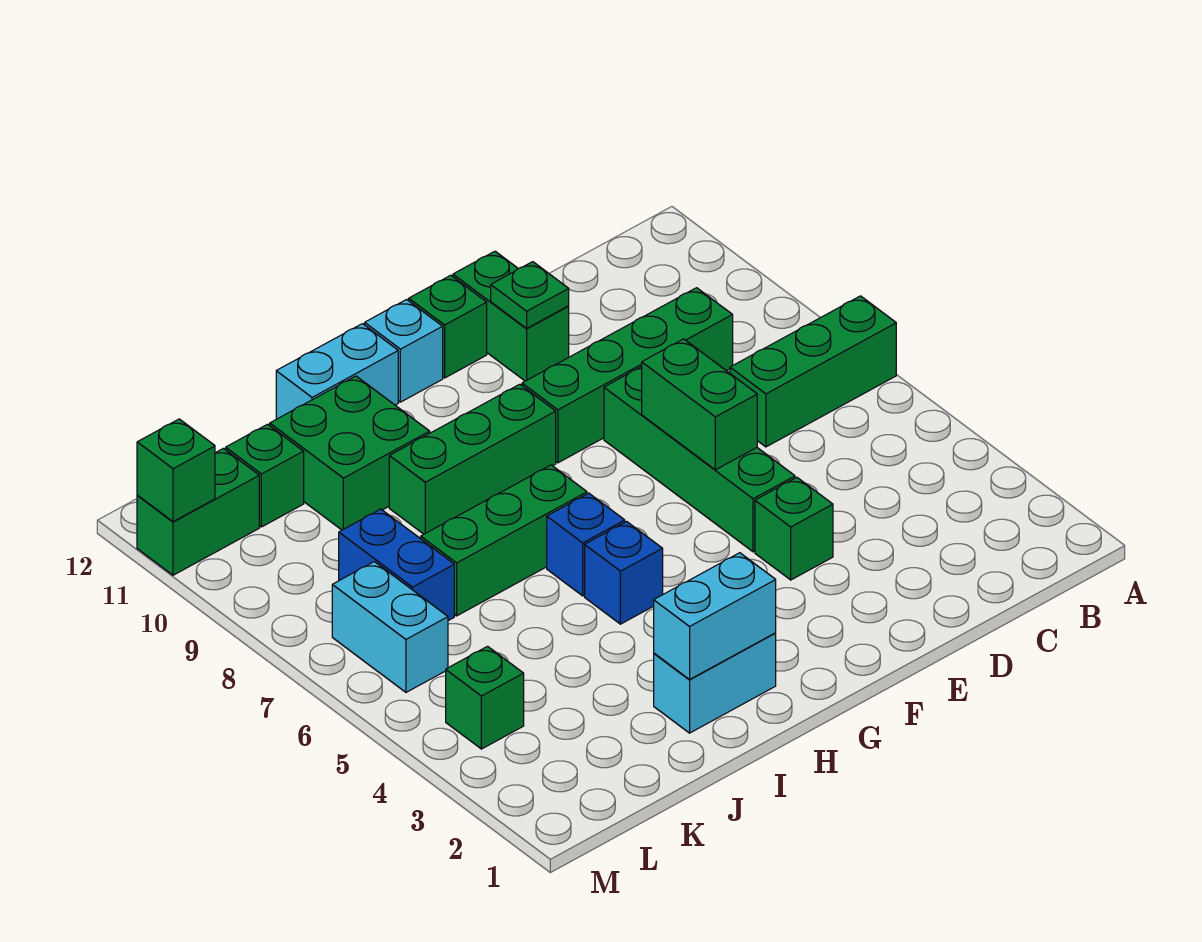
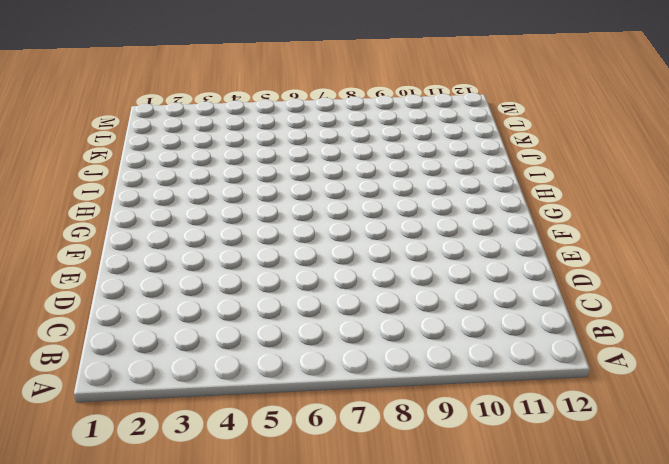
none -> green brick A7:C7 level 1
none -> green brick C9:F9 level 1
none -> green brick E4 level 1

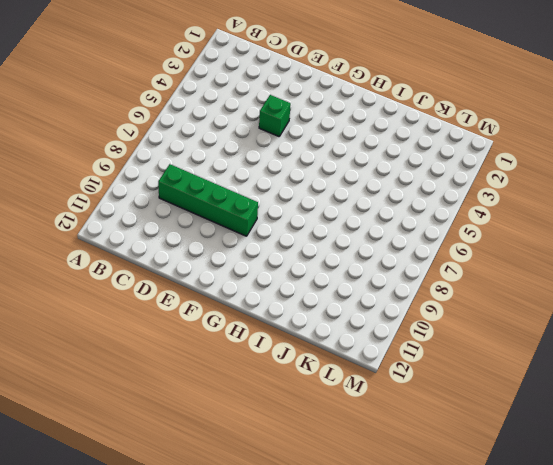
none -> green brick A7:C7 level 1
none -> green brick E5:E8 level 1
none -> green brick E11:E12 level 1

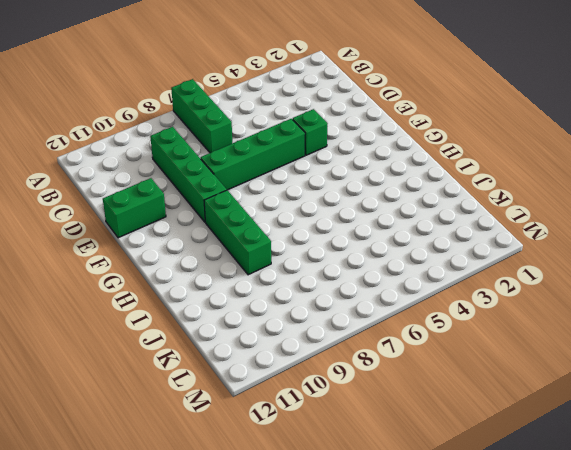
none -> green brick F12 level 1
none -> cyan brick G12 level 1
none -> cyan brick H2:I2 level 1

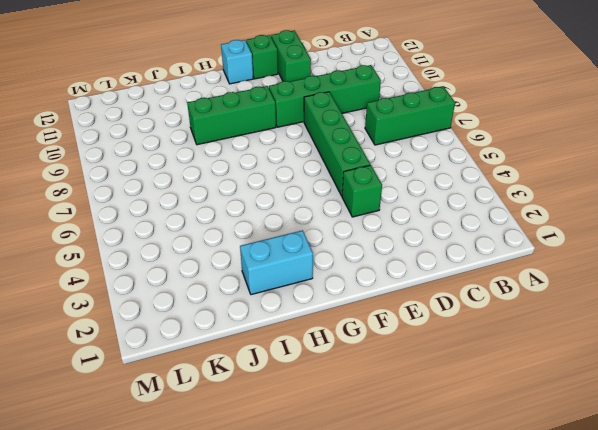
none -> blue brick H5 level 1
none -> blue brick H6 level 1
none -> green brick H7:J7 level 1

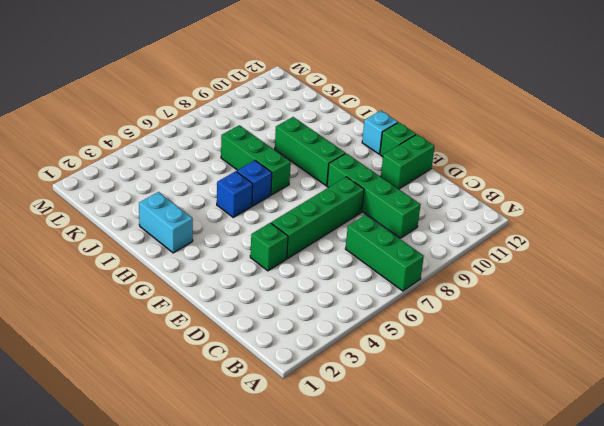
none -> cyan brick H12:I12 level 1
none -> green brick I10:J11 level 1
none -> blue brick K7:K8 level 1

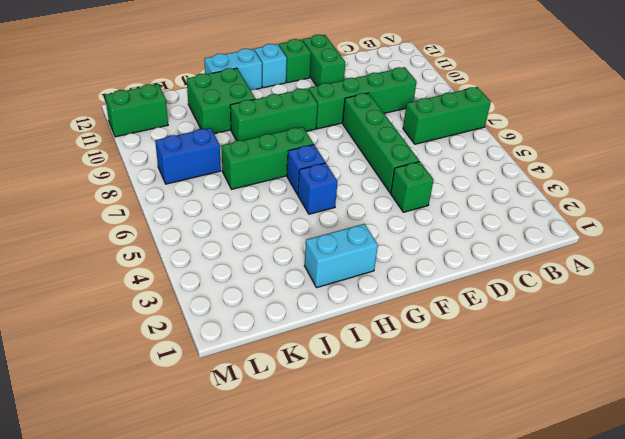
blue brick K8:L8 level 1 -> blue brick K7:K8 level 1
none -> green brick K11 level 1
none -> green brick L4 level 1
none -> cyan brick L6:L7 level 1

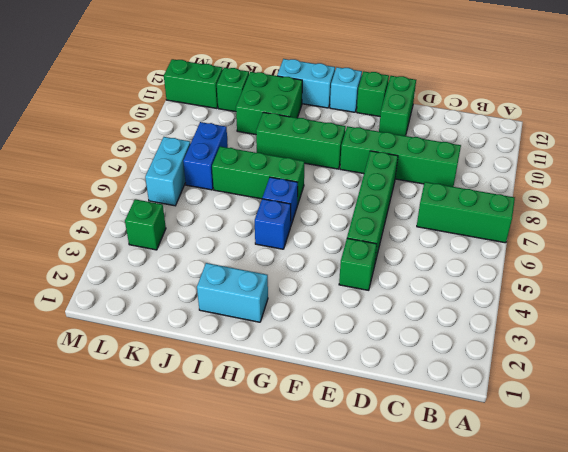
none -> green brick E6:E7 level 2
none -> green plate E11 level 2
none -> cyan brick H2:I2 level 2

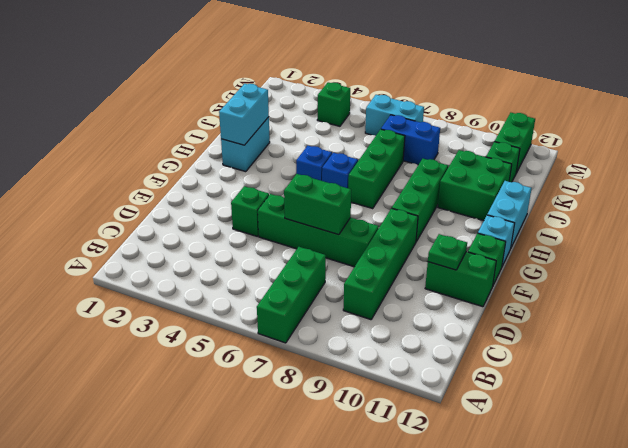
none -> green brick M11 level 2

